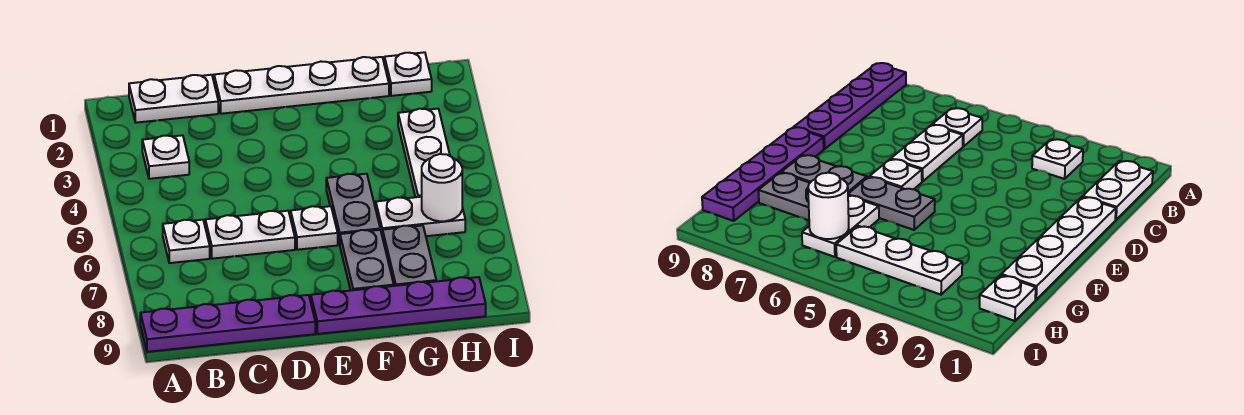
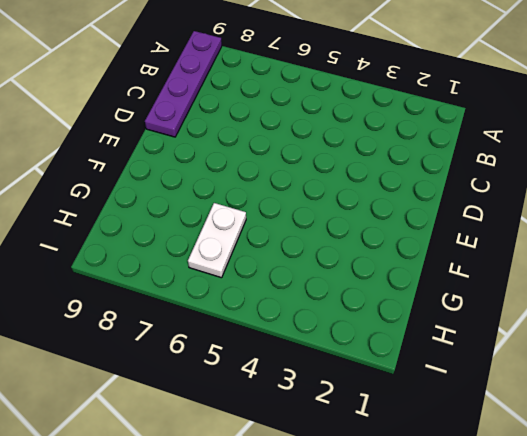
none -> white plate B1:C1 level 1
none -> white plate B3 level 1
none -> white plate B6 level 1

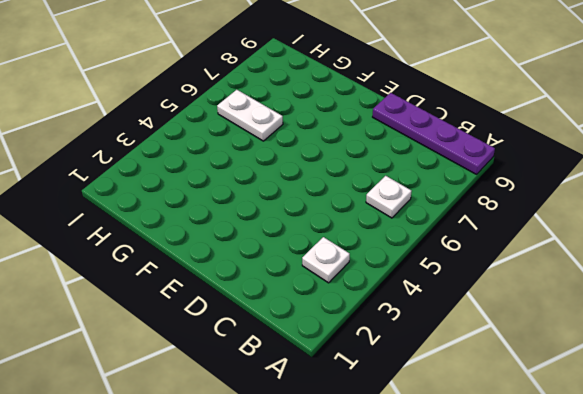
none -> white plate B1:C1 level 1
none -> white plate C6:D6 level 1
none -> white plate D1:G1 level 1

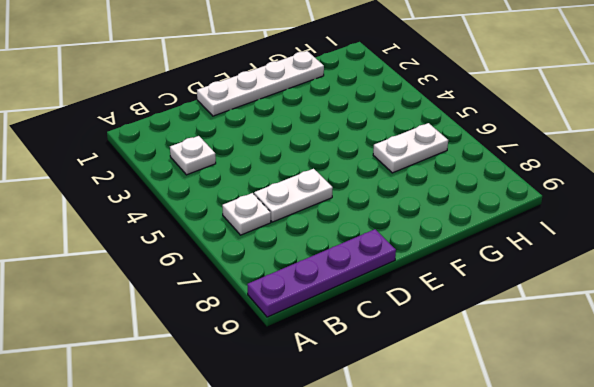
none -> white plate B1:C1 level 1
none -> white plate E6 level 1
none -> purple plate E9:H9 level 1

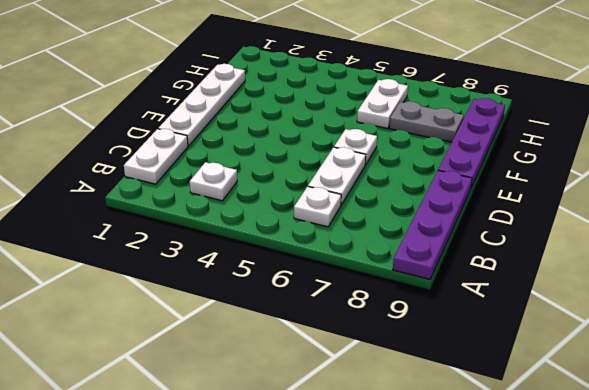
none -> grey plate F5:F6 level 1
none -> grey plate F7:F8 level 1
none -> white plate H1 level 1

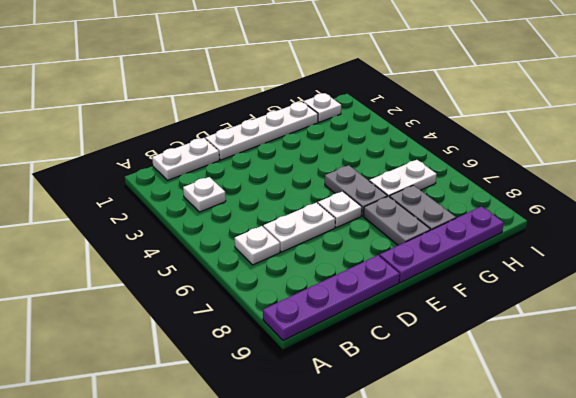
none -> white plate H3:H5 level 1
none -> white round brick H6 level 2

